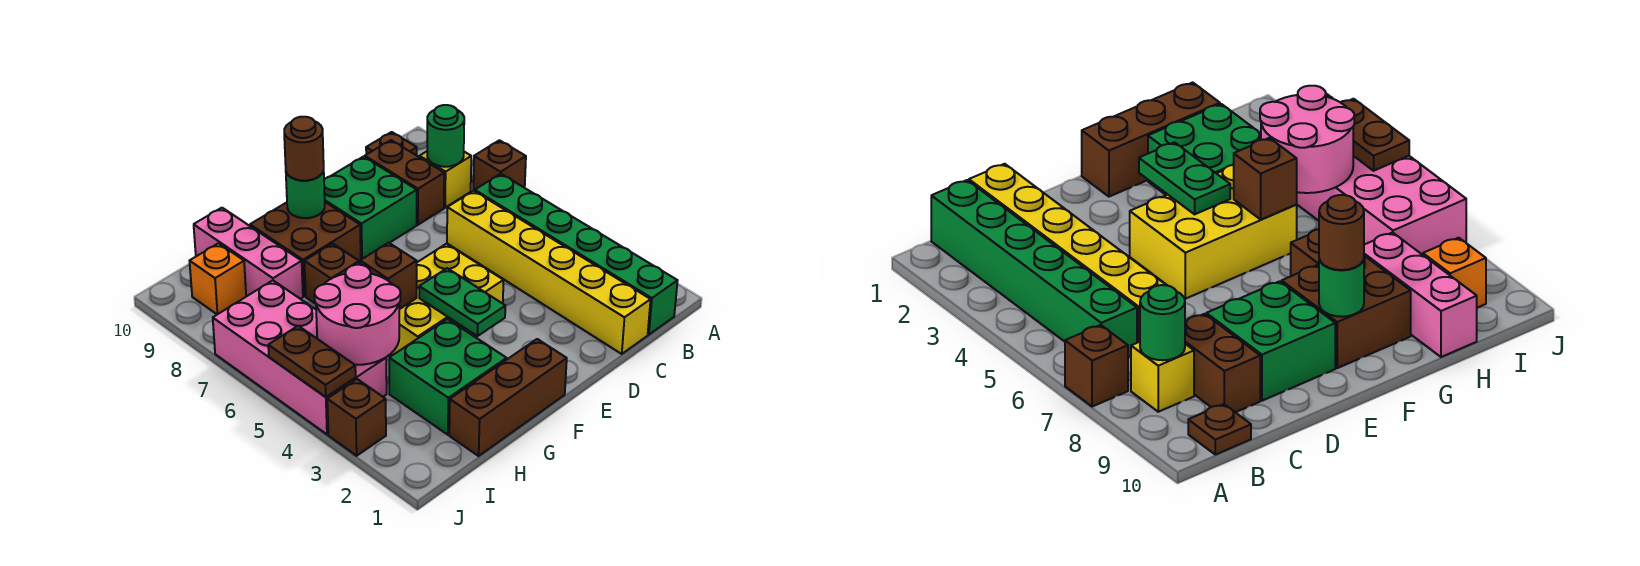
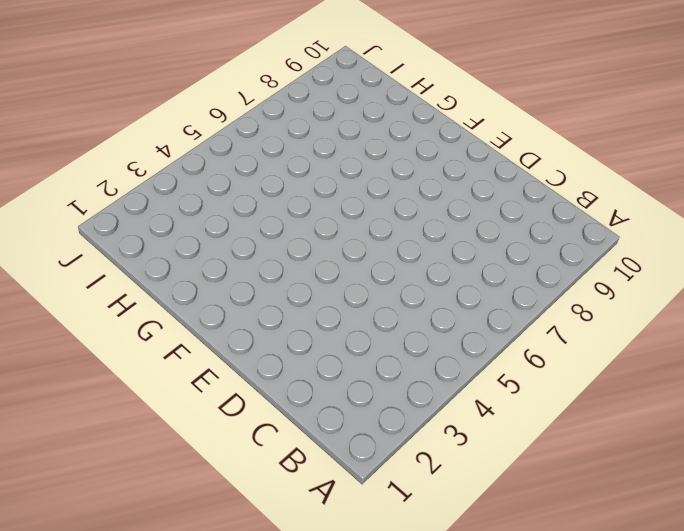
none -> brown brick A7 level 1
none -> green brick B1:B6 level 1
none -> yellow brick B8 level 1

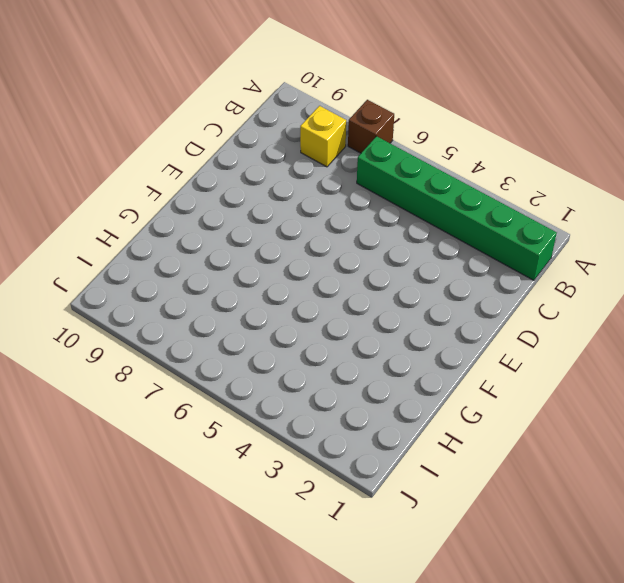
none -> brown plate B10 level 1
none -> yellow brick C1:C6 level 1
none -> brown brick C8:C9 level 1

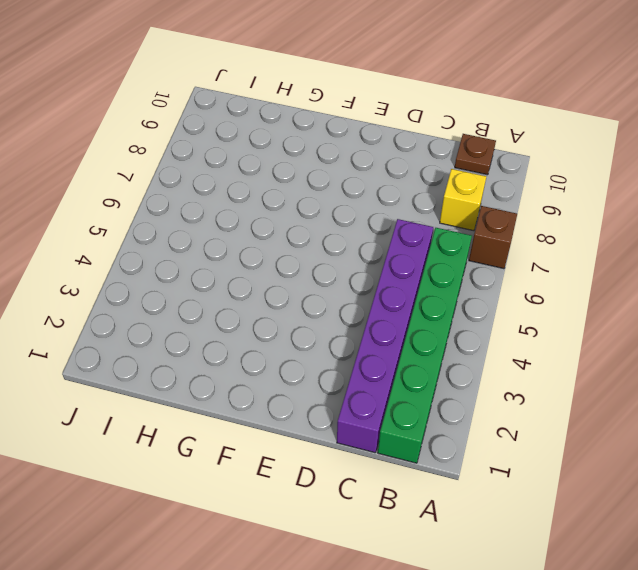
purple brick C1:C6 level 1 -> yellow brick C1:C6 level 1
none -> brown brick C8:C9 level 1
none -> green brick D8:E9 level 1
none -> yellow brick E4:G5 level 1

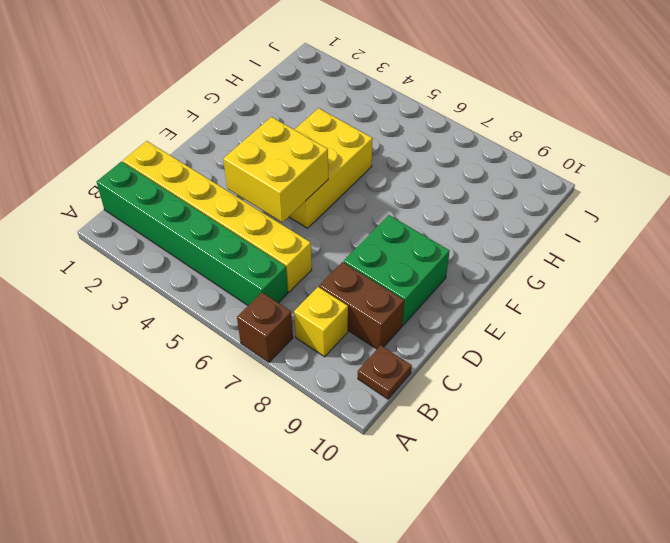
yellow brick D4:E5 level 2 -> none
none -> brown brick F1:H1 level 1
none -> brown brick F8:G9 level 1
none -> green brick G2:H3 level 1

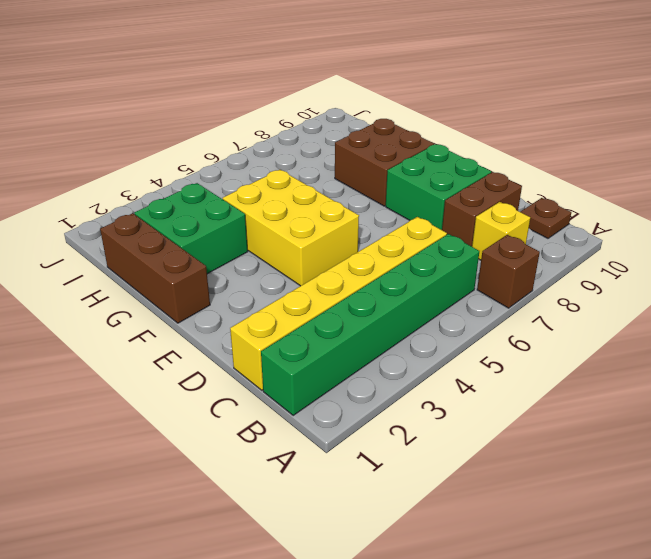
none -> brown brick G7 level 1
none -> pink brick H8:H10 level 1
none -> pink brick I4:J7 level 1

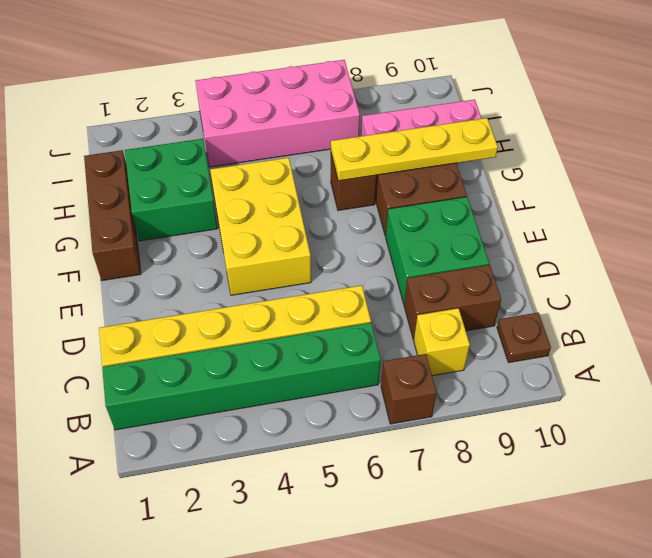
yellow plate G7:G10 level 2 -> none
none -> orange brick I9 level 1
none -> brown brick J3 level 1
none -> green round brick B8 level 2

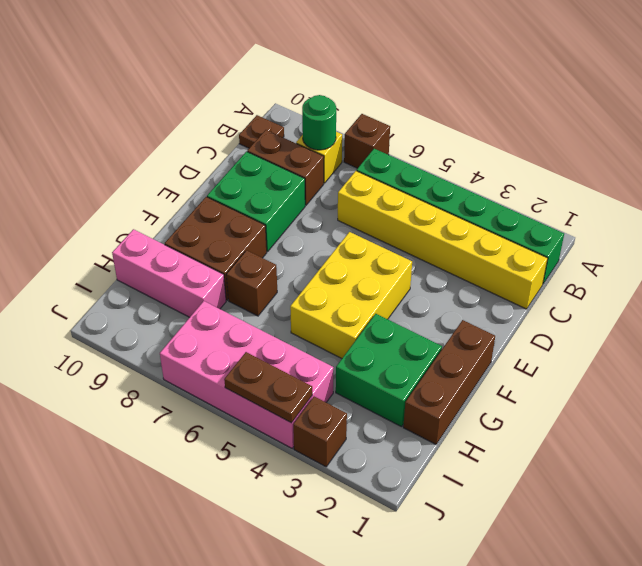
none -> orange brick I9 level 1
none -> green plate F3:F4 level 2
none -> green round brick F9 level 2

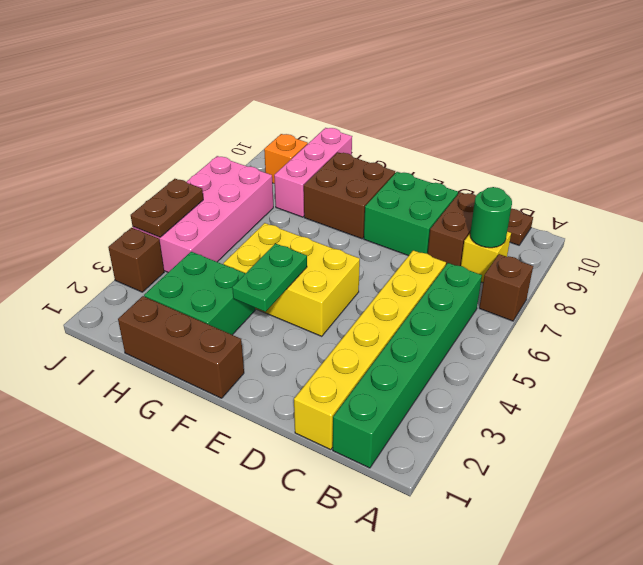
none -> brown brick G7 level 1
none -> green round brick F9 level 2
none -> brown brick G5 level 2

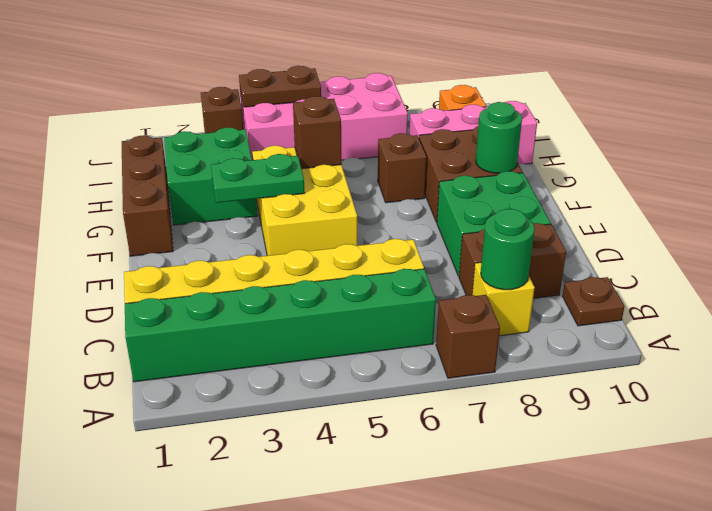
none -> pink round brick H4:I5 level 2
none -> brown round brick F9 level 3

